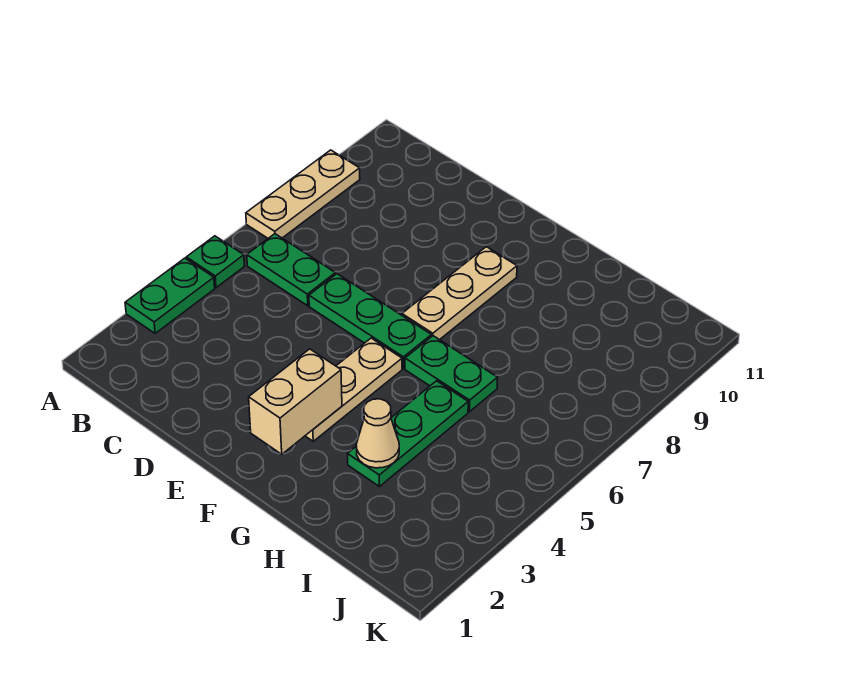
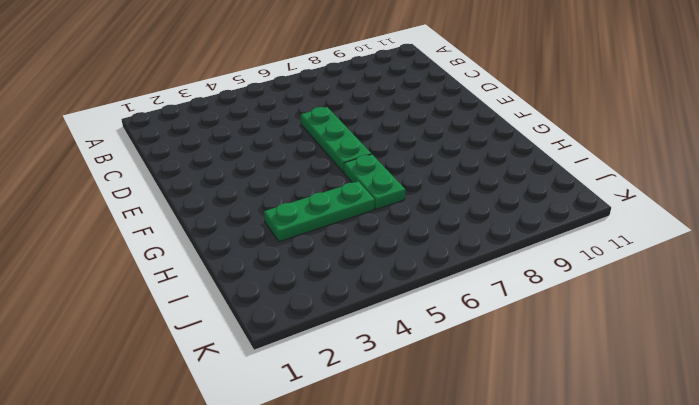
none -> green plate A3:A4 level 1
none -> green plate A5 level 1

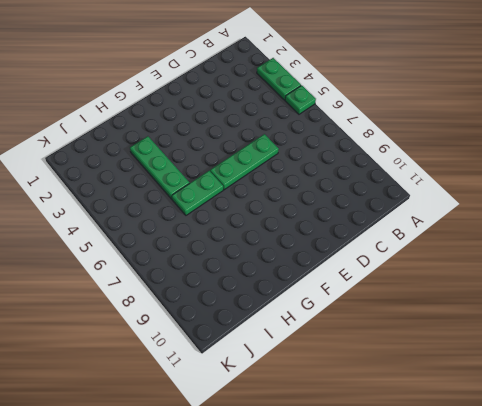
none -> tan plate A7:A9 level 1
none -> green plate B6:C6 level 1

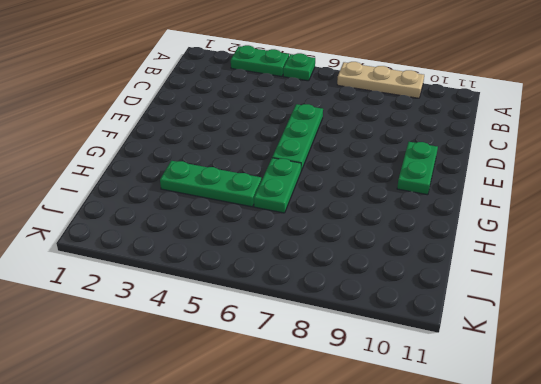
green plate E10:F10 level 1 -> green plate B6:C6 level 1
none -> tan plate F3:F5 level 1
none -> tan plate F7:F9 level 1

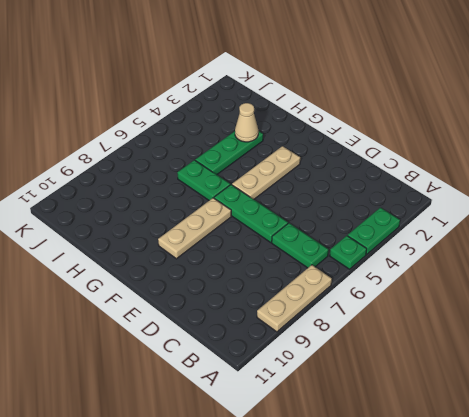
none -> tan brick F2:F3 level 2

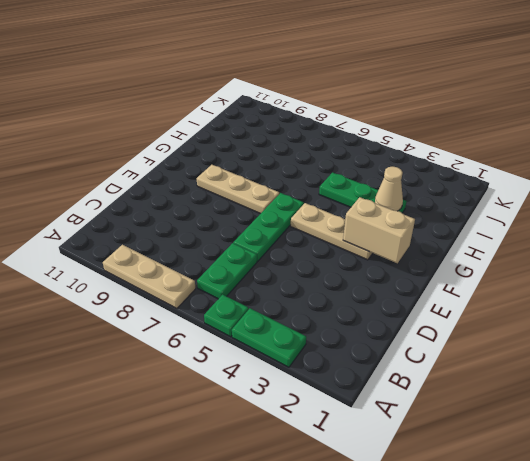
none -> green plate G6:H6 level 1

